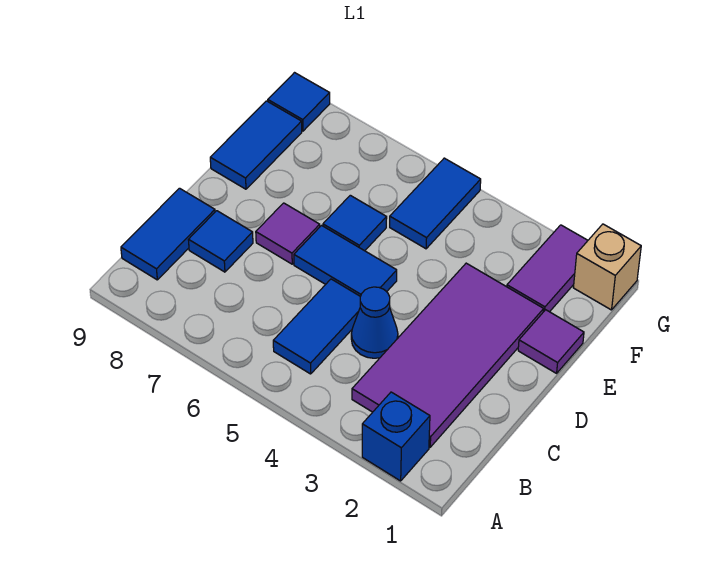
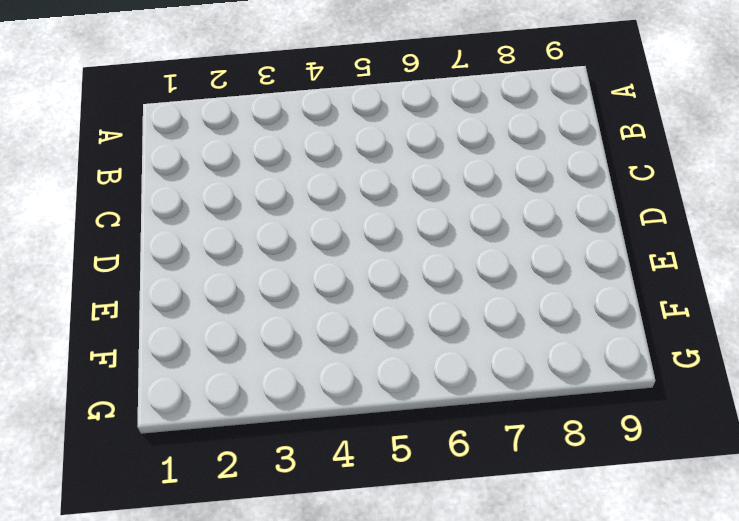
none -> blue brick A2 level 1
none -> purple tile B2:E3 level 1
none -> blue tile B5:C5 level 1

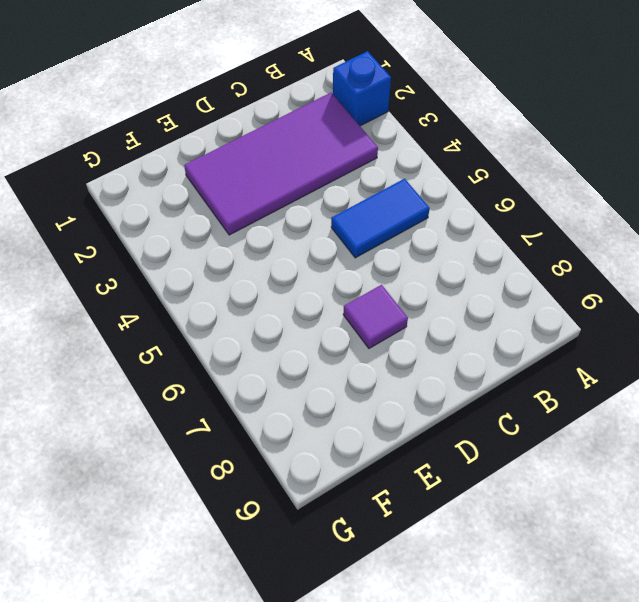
none -> blue tile B9:C9 level 1
none -> blue cone C4 level 1
none -> blue tile C8 level 1

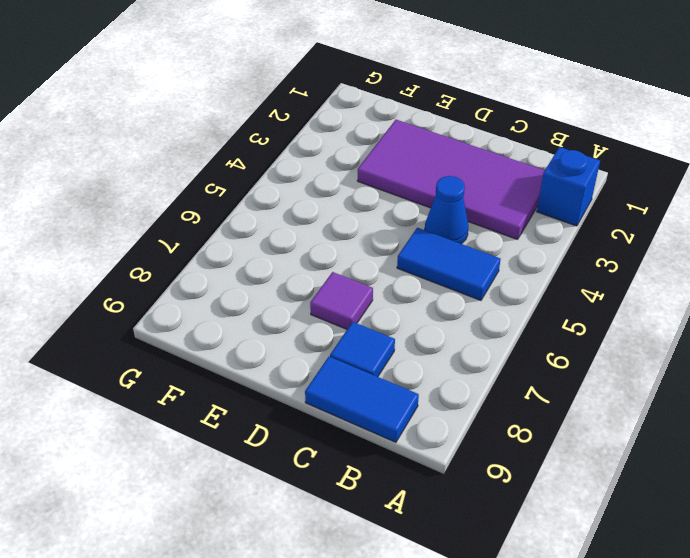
none -> blue tile D5:D6 level 1
none -> purple tile E1 level 1
none -> blue tile E6 level 1

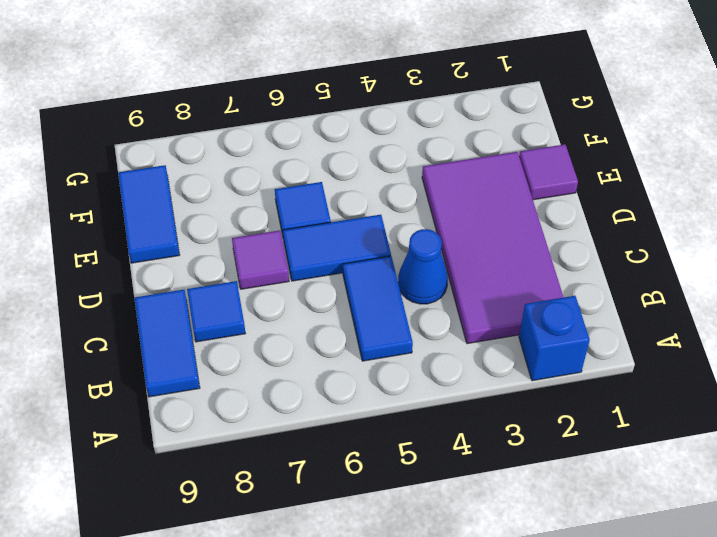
none -> purple tile F2:G2 level 1
none -> blue tile F5:G5 level 1
none -> tan brick G1 level 1

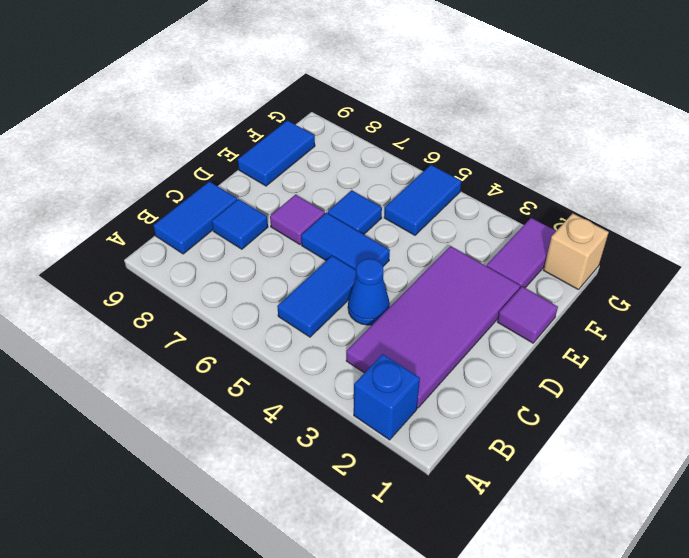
none -> blue tile G9 level 1

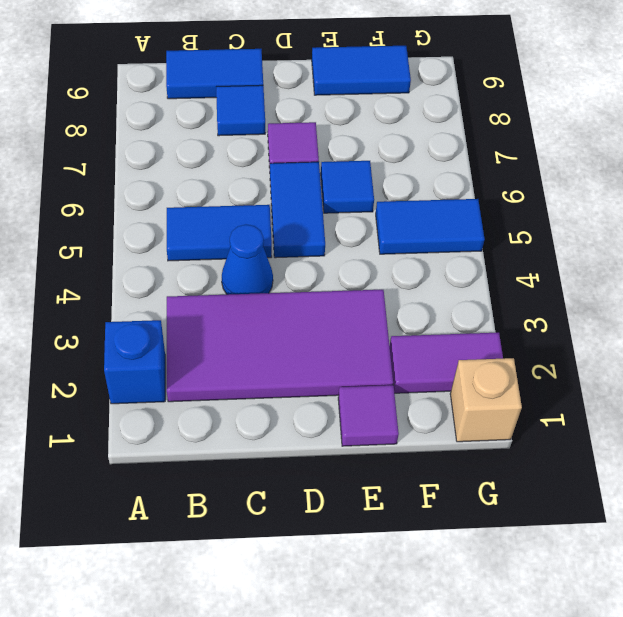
none -> blue tile G9 level 1

